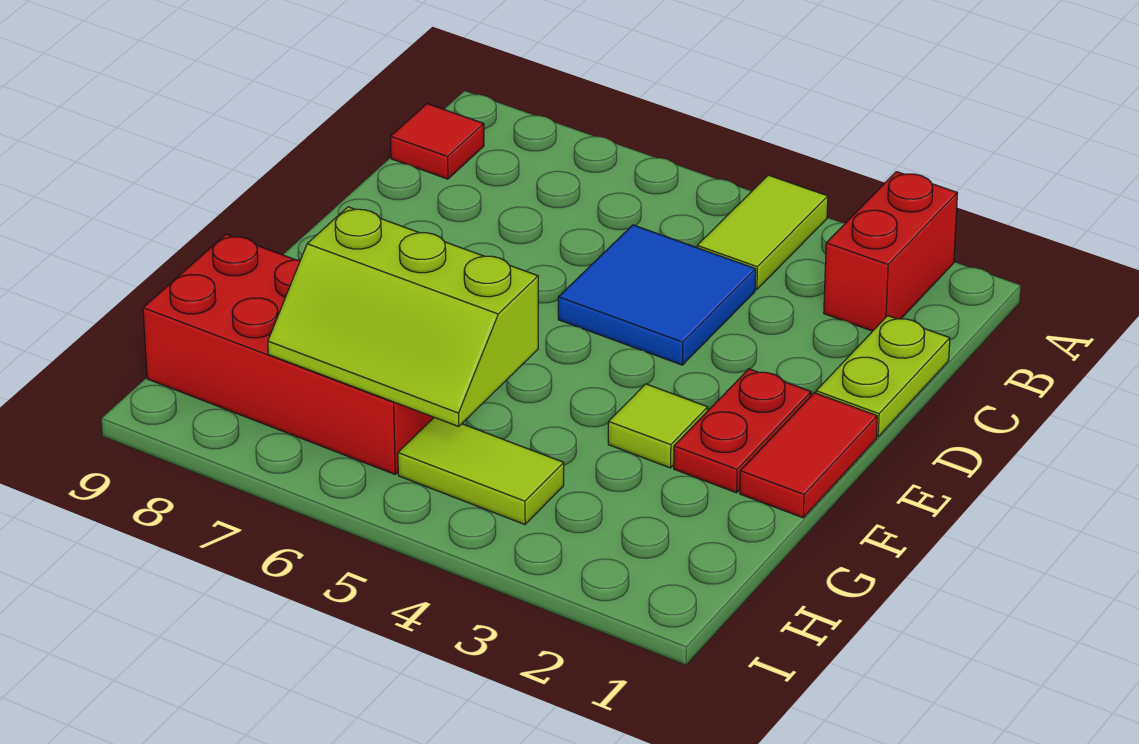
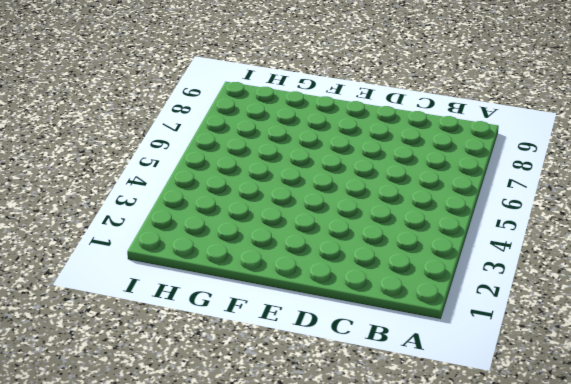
none -> red brick A2:B2 level 1
none -> lime tile A4:B4 level 1

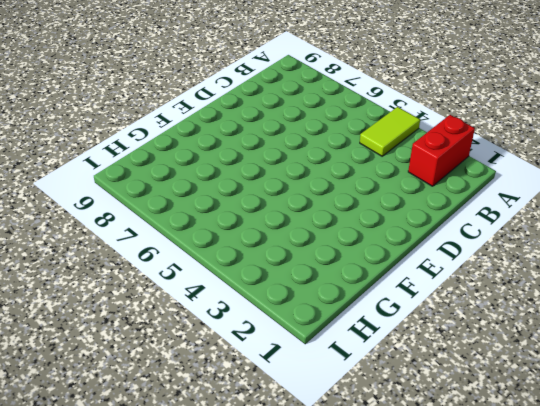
none -> red tile B9 level 1
none -> lime plate C1:D1 level 1

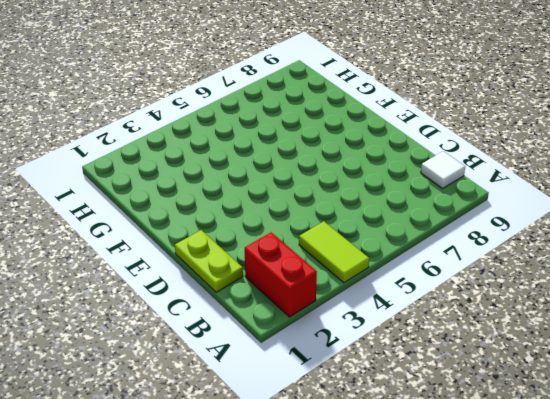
white tile B9 level 1 -> red tile B9 level 1
none -> blue tile C4:D5 level 1
none -> red tile E1:F1 level 1

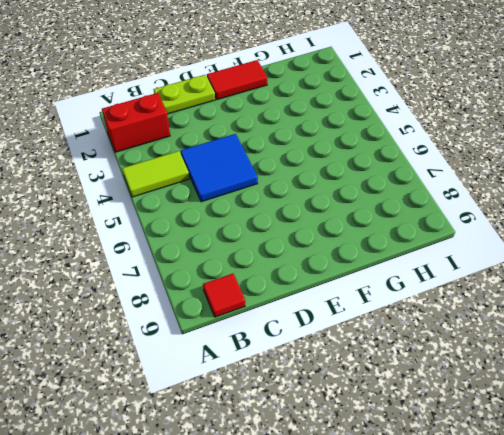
none -> red plate E2:F2 level 1
none -> lime tile F3 level 1

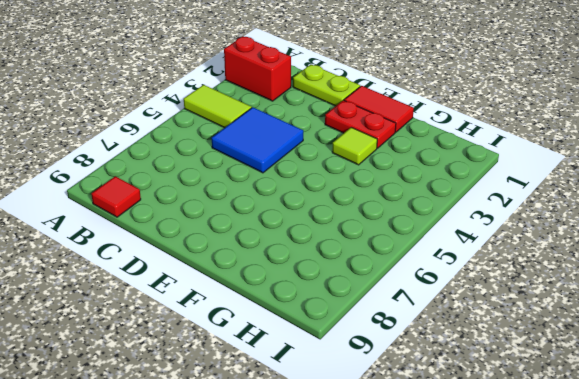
none -> red brick G6:H9 level 1
none -> lime tile H4:H5 level 1

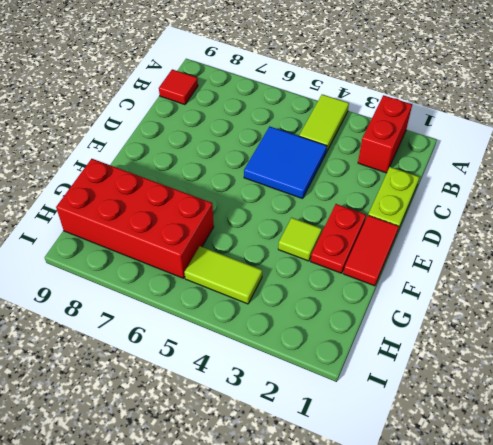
none -> lime slope G5:H7 level 2 top G

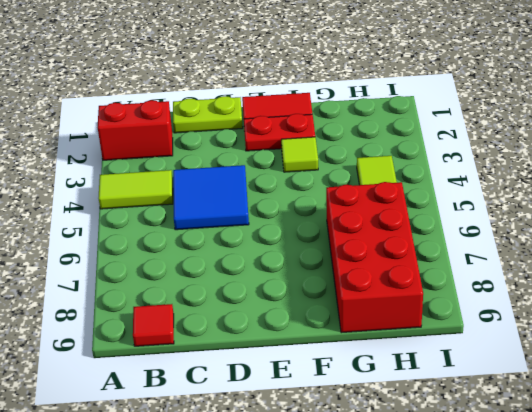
none -> lime slope G5:H7 level 2 top G

